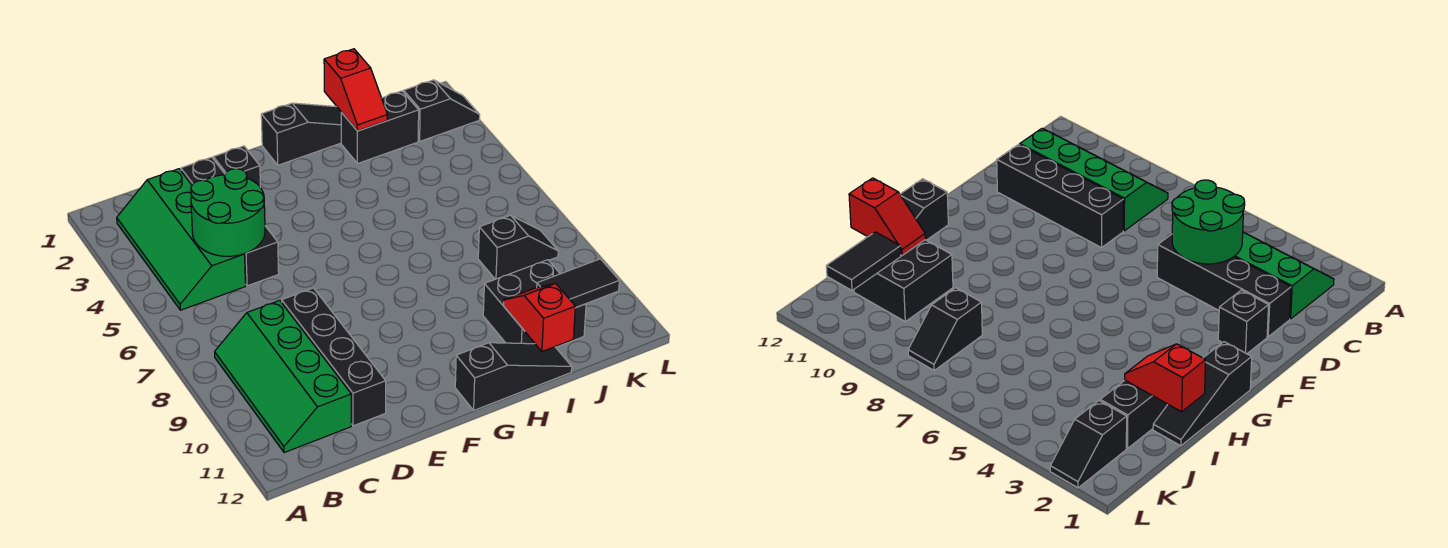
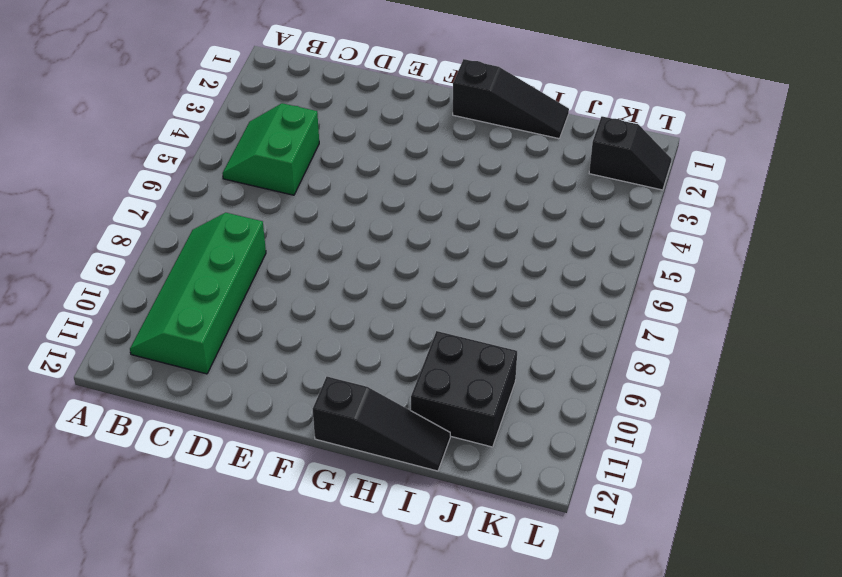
green slope B4:C5 level 1 top C -> green slope B2:C5 level 1 top C
none -> black brick D2:D5 level 1
none -> black brick D8:D11 level 1
none -> black brick E2 level 1

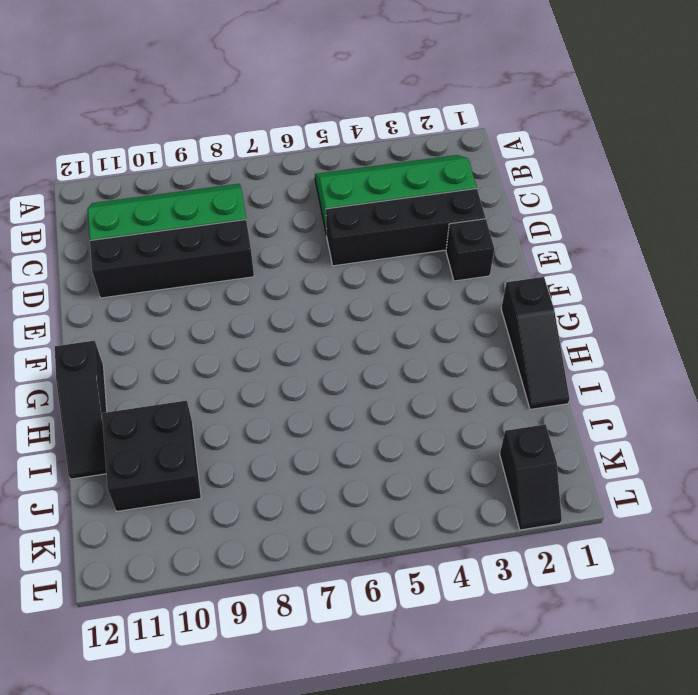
none -> black brick I2:J2 level 1
none -> black slope J8:K8 level 1 top J
none -> green round brick C4:D5 level 2

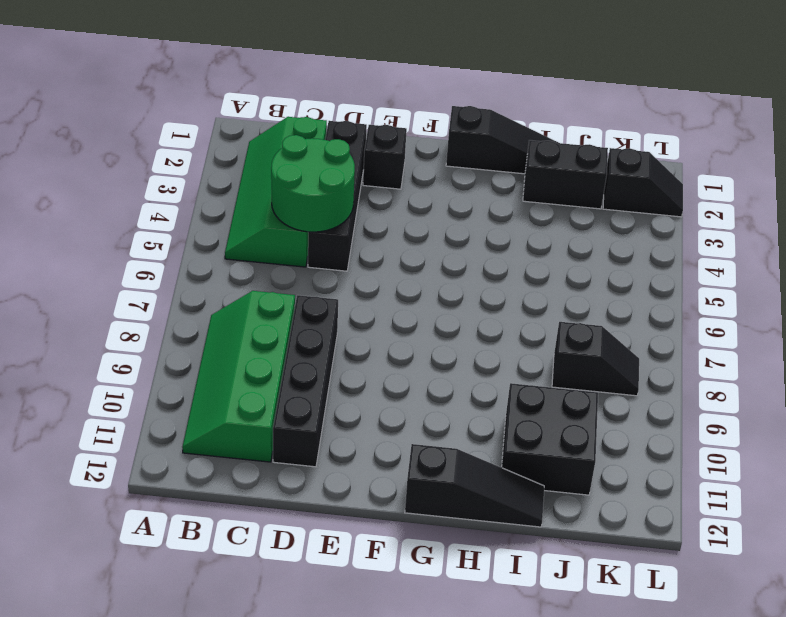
none -> red slope I1:I2 level 2 top 1
none -> red slope I11:I12 level 2 top 12
none -> black tile J11:K11 level 2

